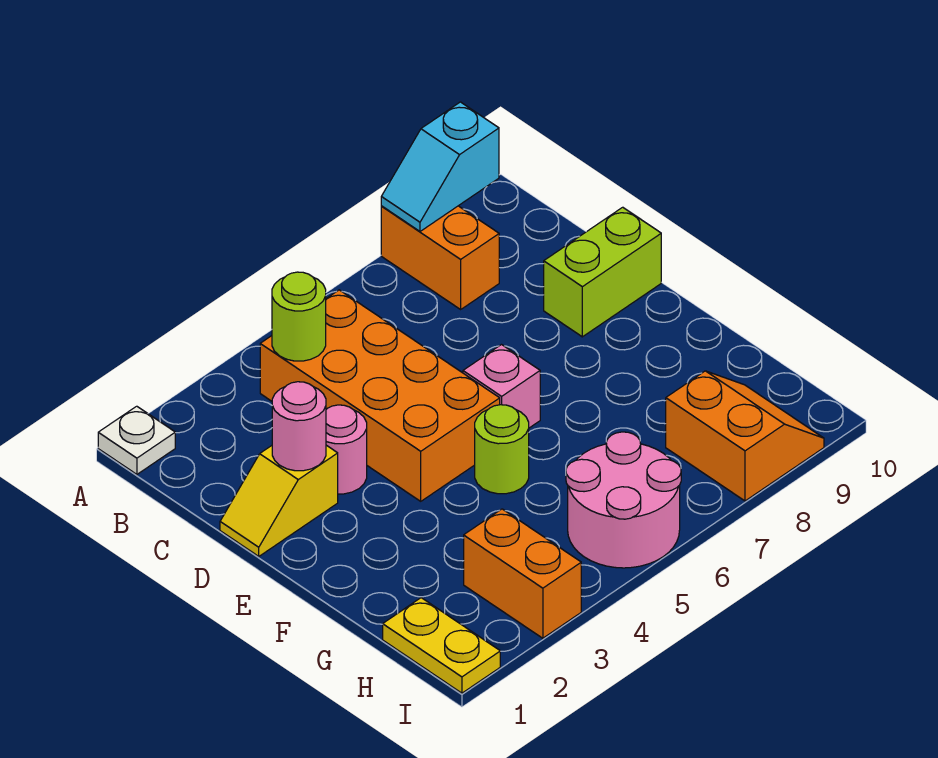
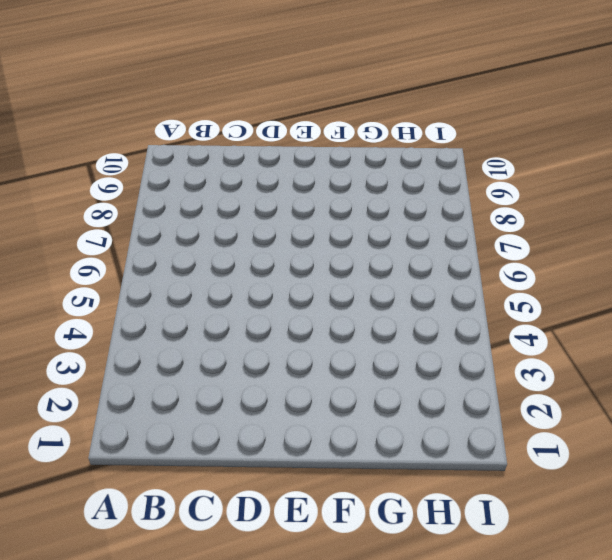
none -> white plate A1 level 1
none -> orange brick A8:B8 level 1
none -> orange brick B4:E5 level 1

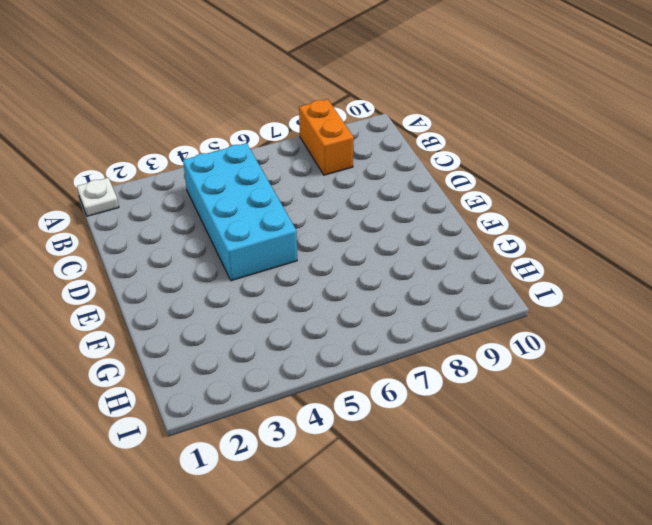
cyan brick B4:E5 level 1 -> orange brick B4:E5 level 1
none -> yellow slope D1:D2 level 1 top 2
none -> pink round brick D3 level 1
none -> lime brick D9:D10 level 1

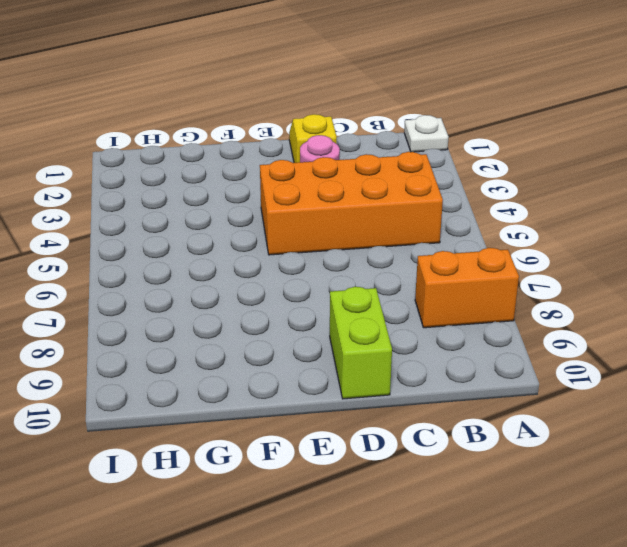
none -> pink brick E6 level 1
none -> lime round brick F5 level 1
none -> yellow plate H1:I1 level 1

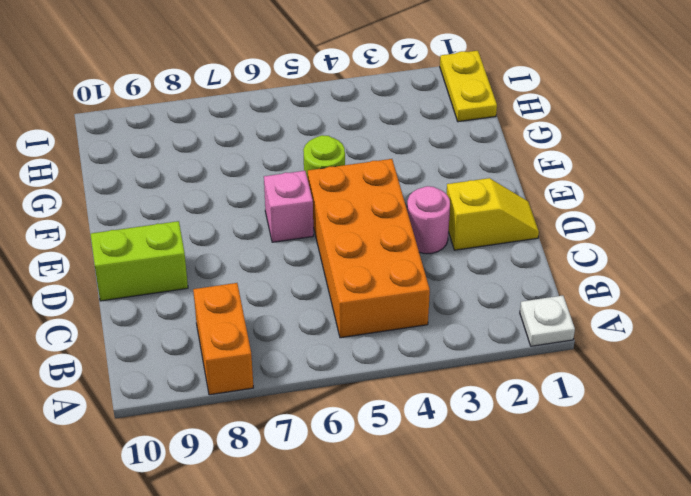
none -> orange brick H3:I3 level 1
none -> pink round brick H5:I6 level 1
none -> orange slope H8:I9 level 1 top 8

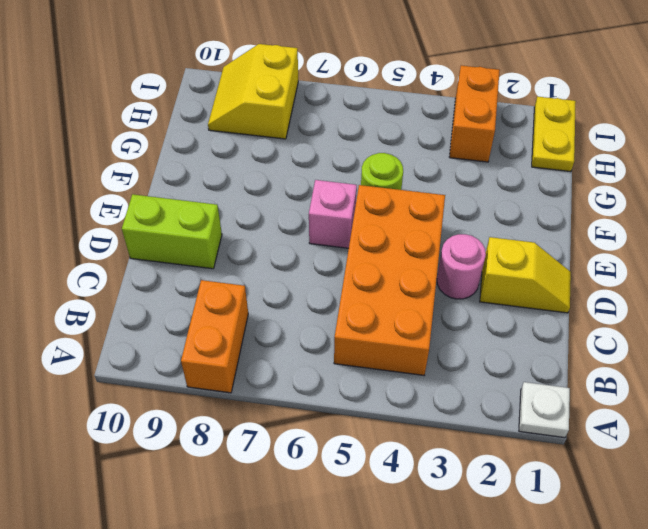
yellow slope H8:I9 level 1 top 8 -> orange slope H8:I9 level 1 top 8
none -> pink round brick H5:I6 level 1
none -> cyan slope A8:A9 level 2 top 9
none -> lime round brick B4 level 2

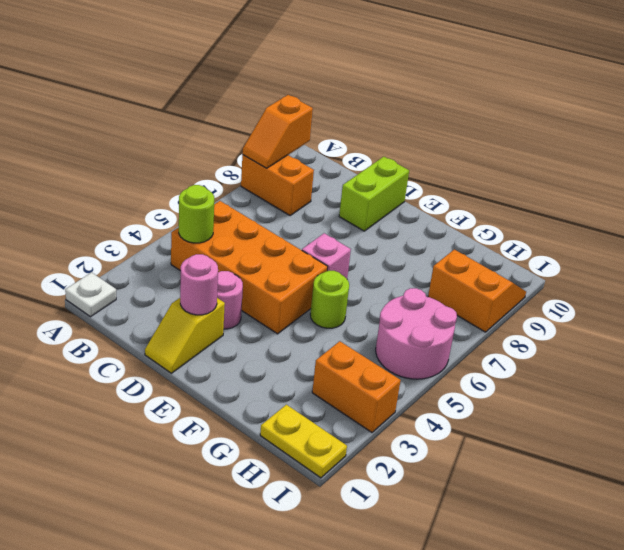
orange slope A8:A9 level 2 top 9 -> cyan slope A8:A9 level 2 top 9

